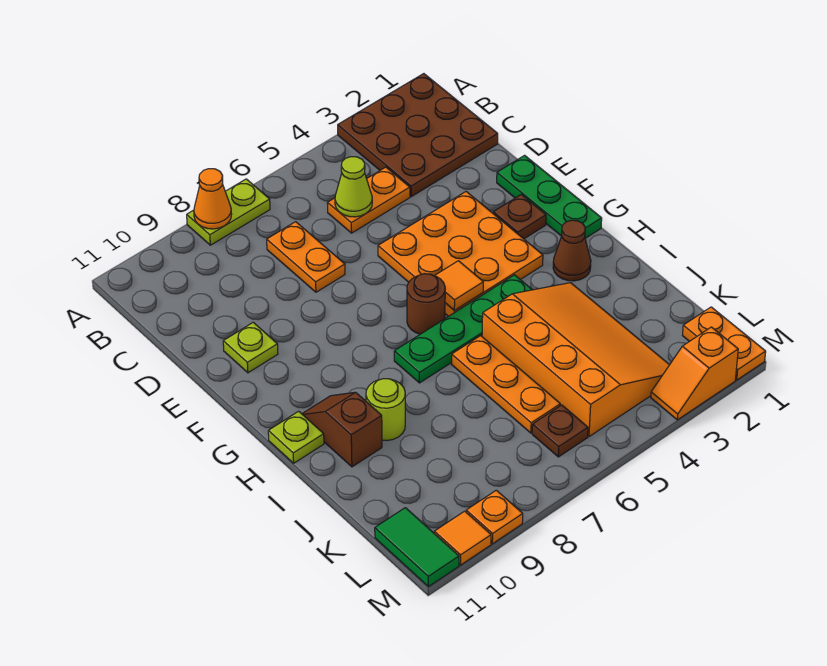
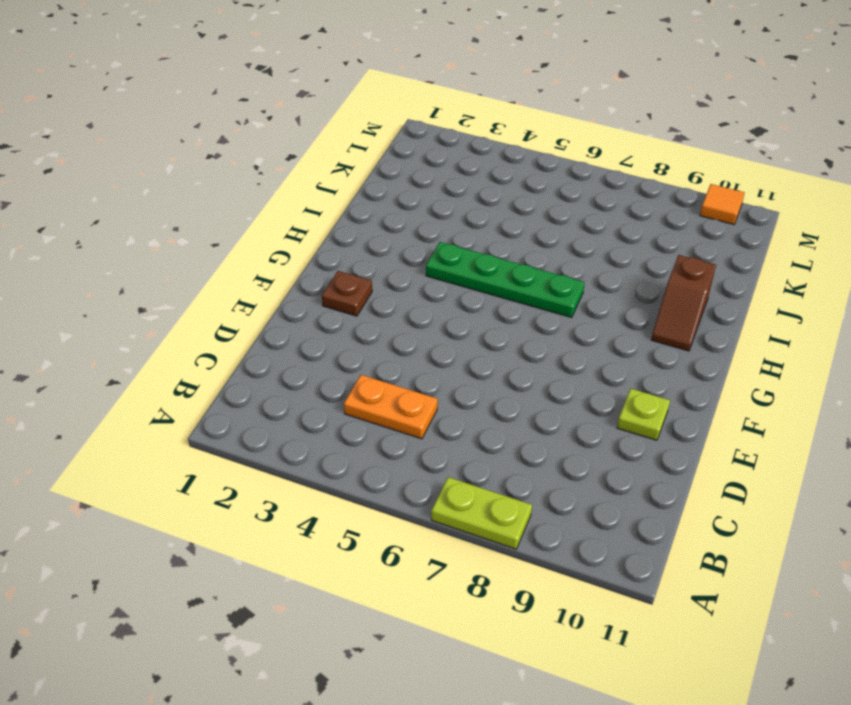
none -> brown plate A1:C3 level 1
none -> orange plate C7:D7 level 1
none -> green plate E1:G1 level 1

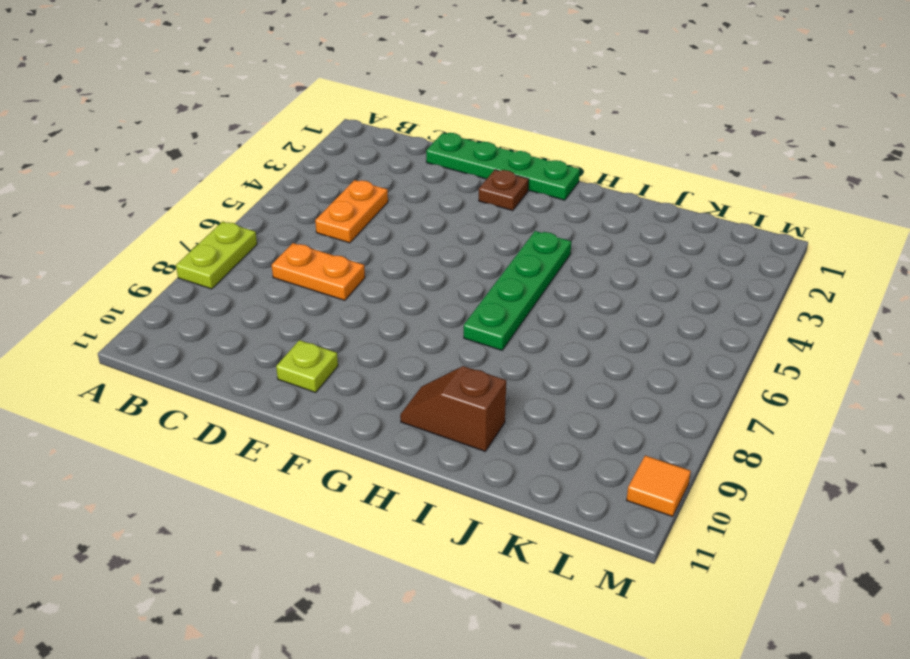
green plate D1:G1 level 1 -> green plate E1:G1 level 1
none -> brown plate A1:C3 level 1
none -> orange plate E3:G5 level 1
none -> brown round brick G6 level 1

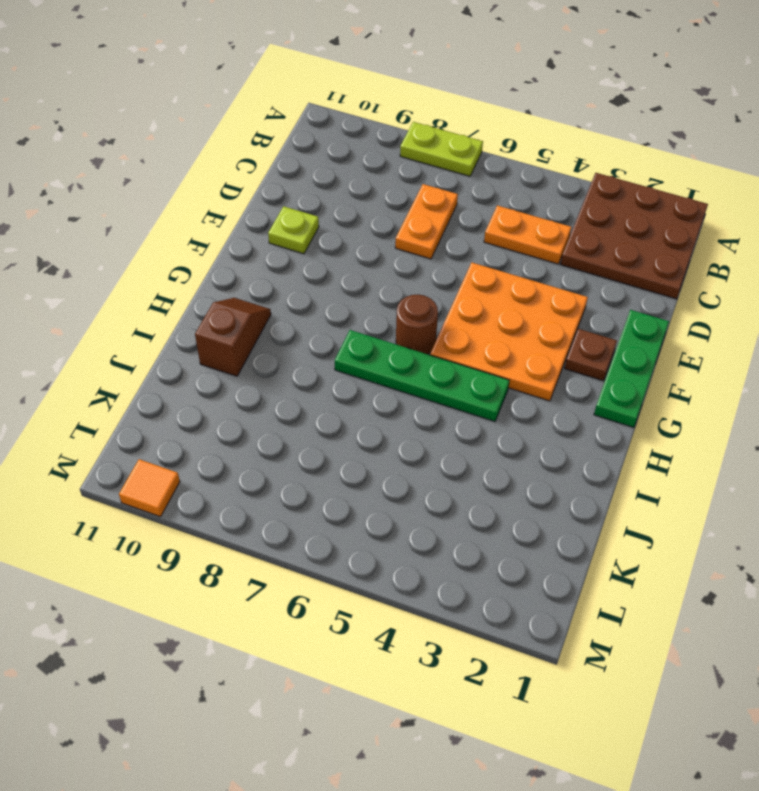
none -> brown cone H2 level 1
none -> lime plate H11 level 1
none -> orange slope I3:L5 level 1 top 5

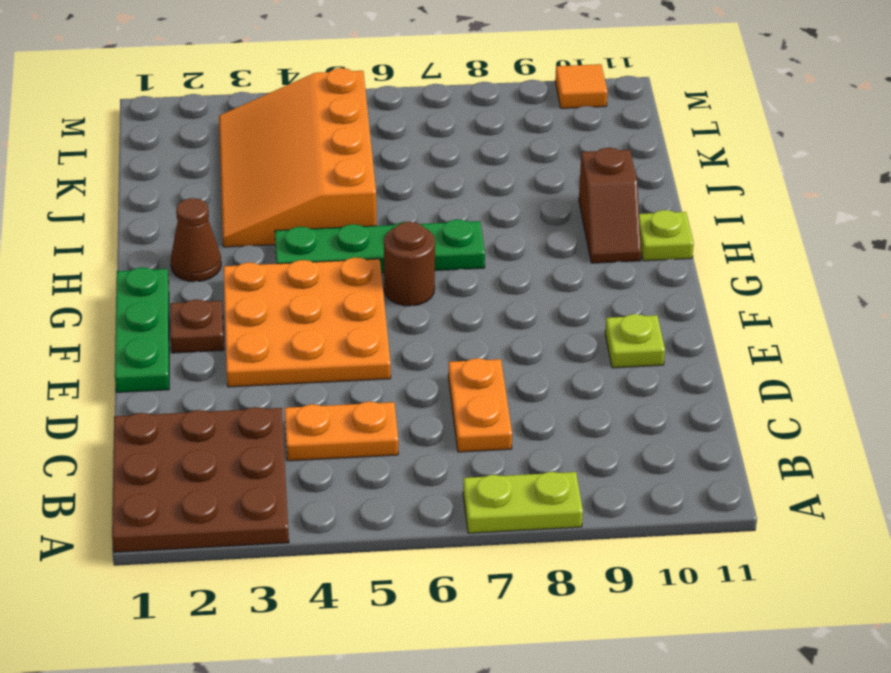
none -> orange plate I6:K6 level 1
none -> lime round brick I9 level 1
none -> orange plate L1:M1 level 1

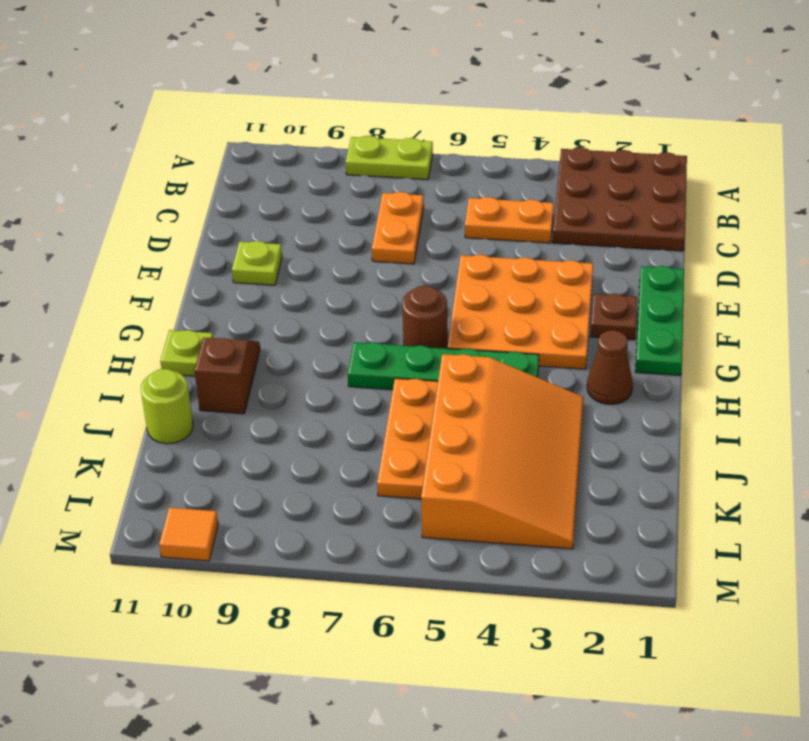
lime round brick J11 level 1 -> lime round brick I9 level 1
none -> orange plate L1:M1 level 1
none -> brown plate L6 level 1
none -> green tile L11:M11 level 1

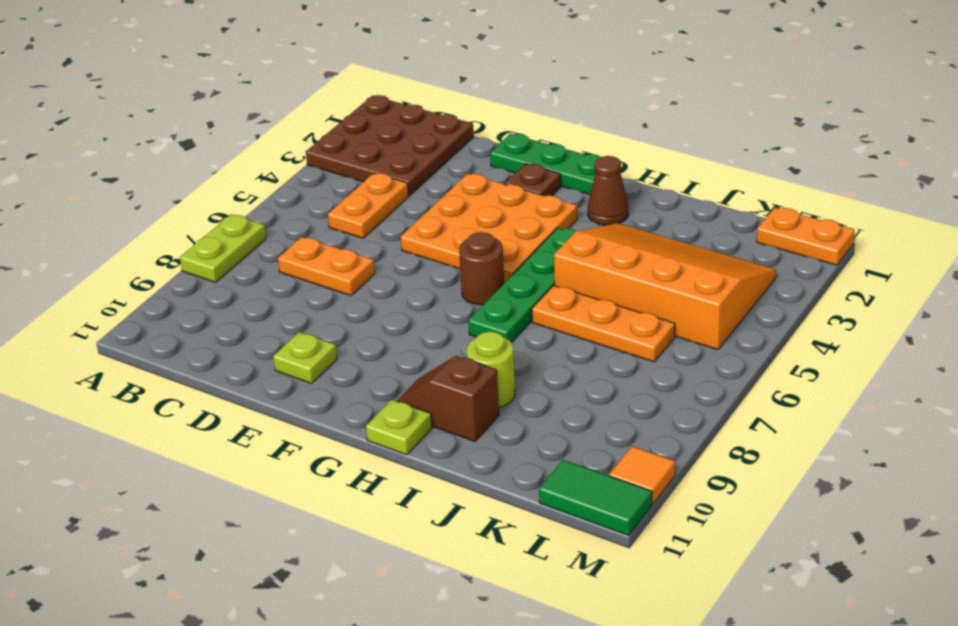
none -> brown plate L6 level 1
none -> orange slope M2:M3 level 1 top 2
none -> orange plate M9 level 1

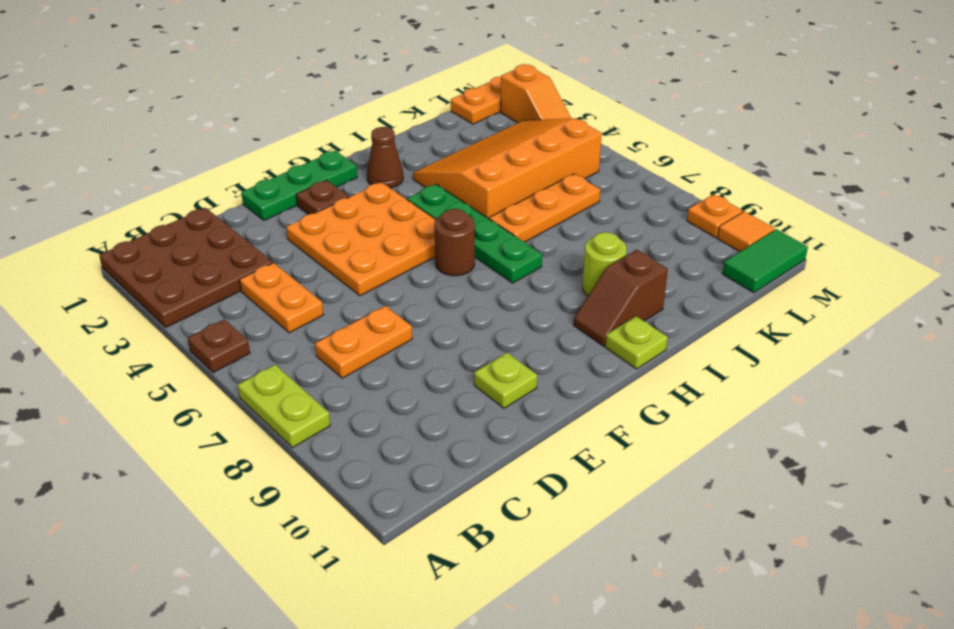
brown plate A5 level 1 -> brown plate L6 level 1
none -> orange cone A8 level 2
none -> lime cone C5 level 2
none -> orange tile G5 level 2

